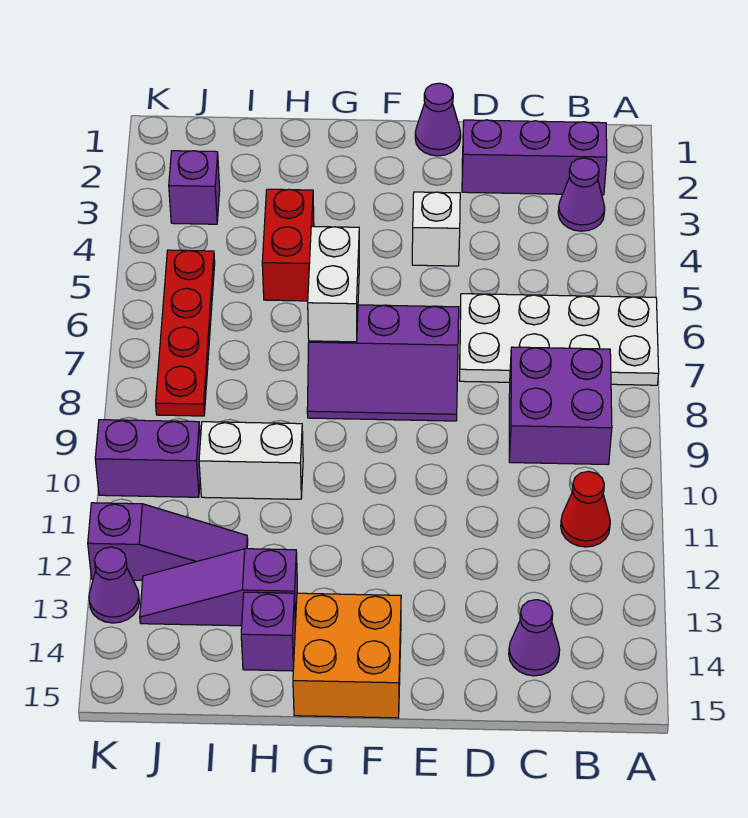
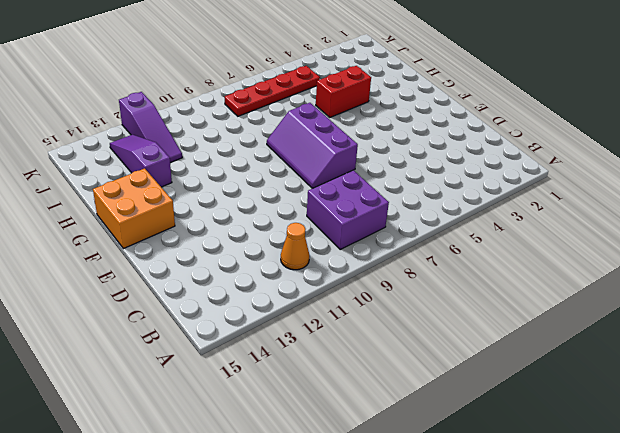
orange cone B11 level 1 -> red cone B11 level 1
none -> white plate A6:D7 level 1
none -> purple brick B2:D2 level 1
none -> purple cone B3 level 1

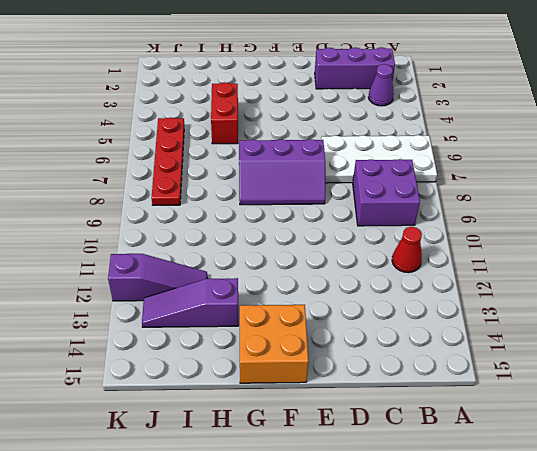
none -> purple cone C14 level 1
none -> purple cone E1 level 1
none -> white brick E4 level 1

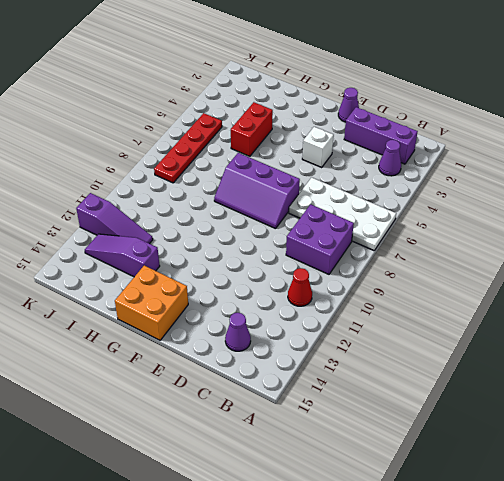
none -> white brick H10:I10 level 1
none -> purple brick H14 level 1
none -> purple brick J3 level 1

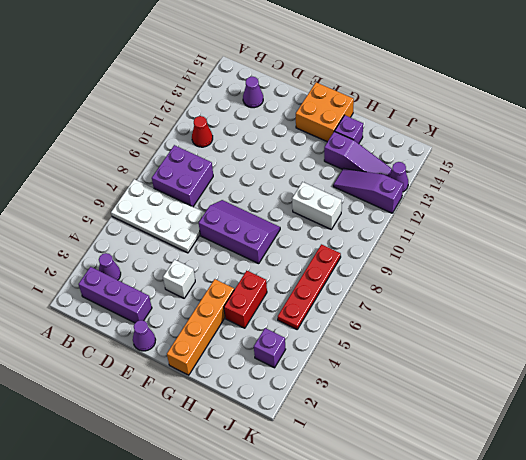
orange brick G1:G4 level 1 -> none
none -> purple brick J10:K10 level 1
none -> white brick G6:G7 level 2

